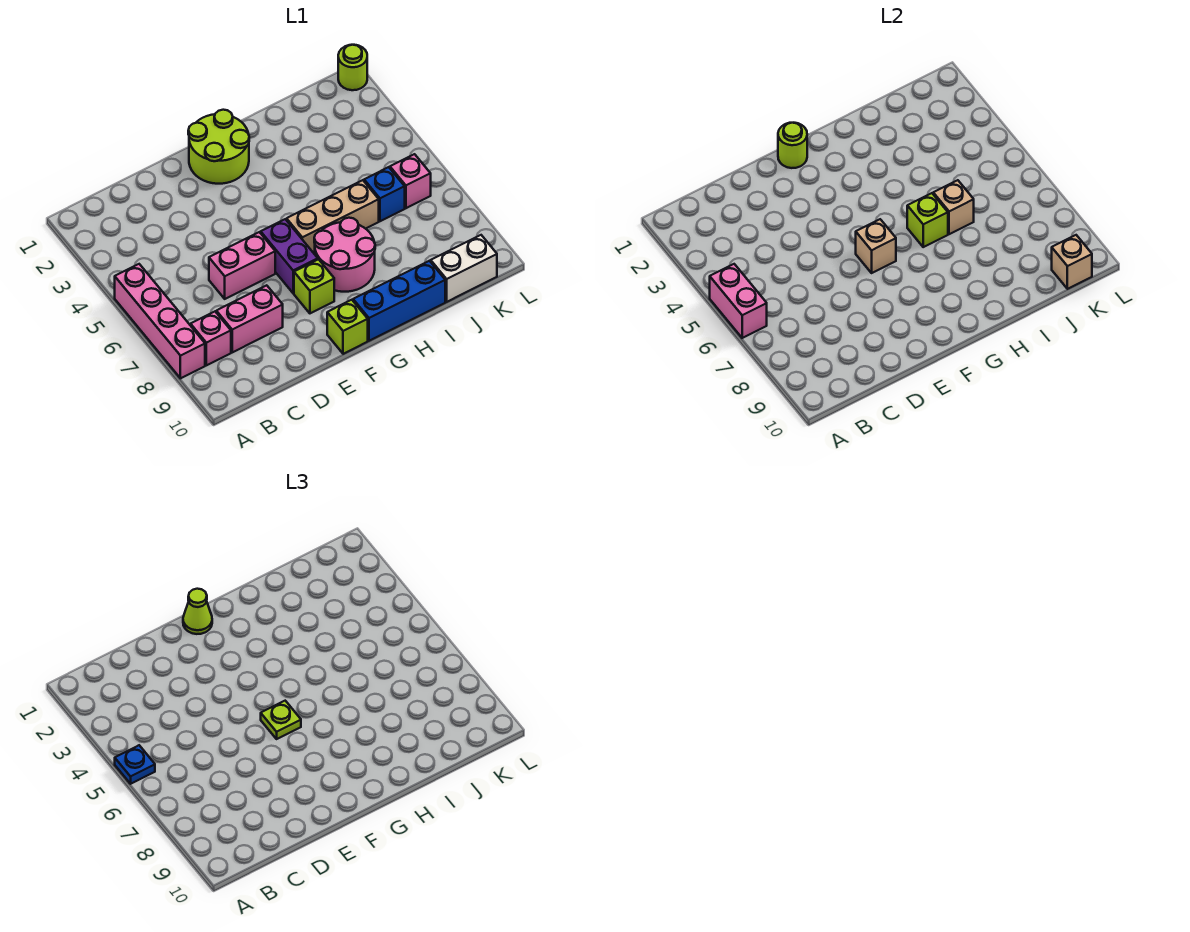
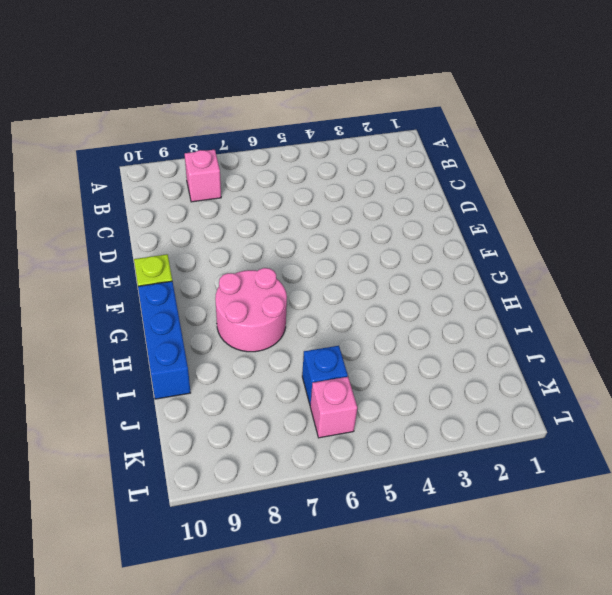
none -> pink brick A5:A8 level 1
none -> pink brick C8:D8 level 1
none -> pink brick D6:E6 level 1

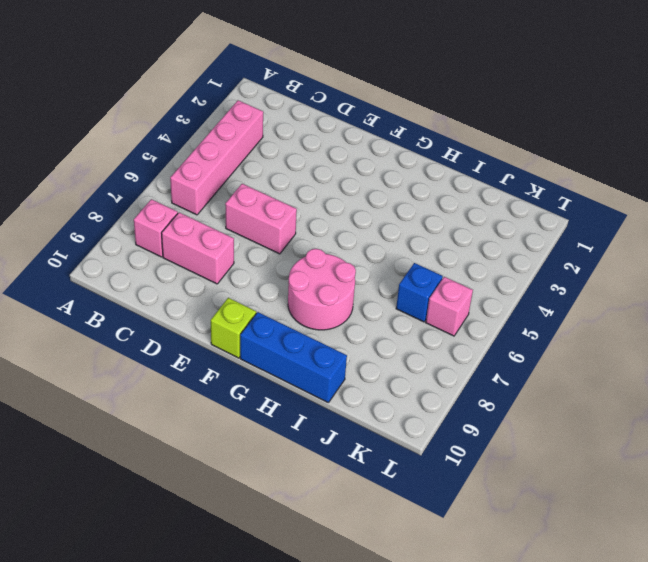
pink brick B3:B6 level 1 -> pink brick A5:A8 level 1
none -> lime round brick F1:G2 level 1
none -> purple brick F6:F7 level 1
none -> lime brick F8 level 1

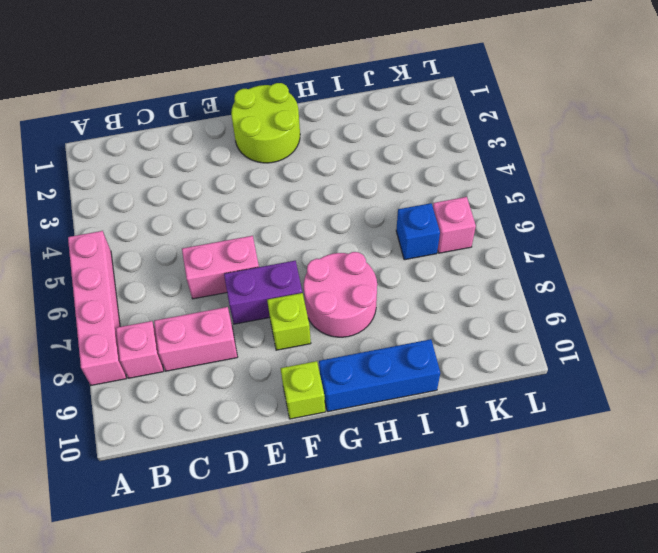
purple brick E7:F7 level 1 -> purple brick F6:F7 level 1
none -> tan brick G6:I6 level 1
none -> white brick J10:K10 level 1
none -> lime round brick L1 level 1

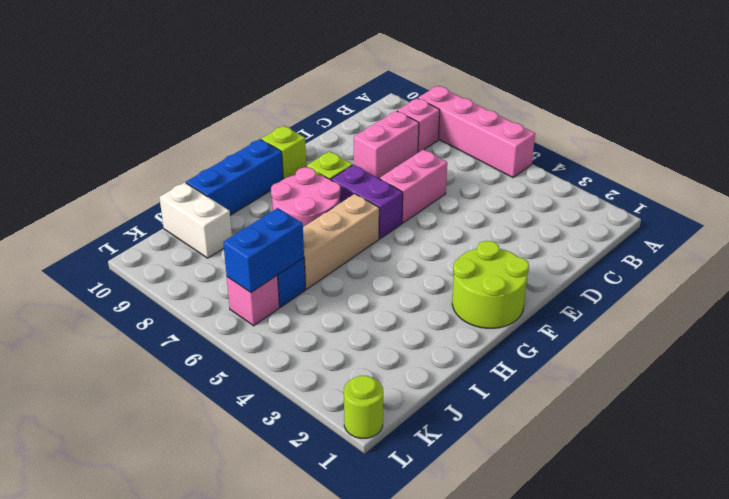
blue brick J6:K6 level 2 -> none
white brick J9:J10 level 1 -> white brick J10:K10 level 1
none -> pink brick A5:A6 level 2
none -> lime round brick F1 level 2
none -> tan brick F6 level 2

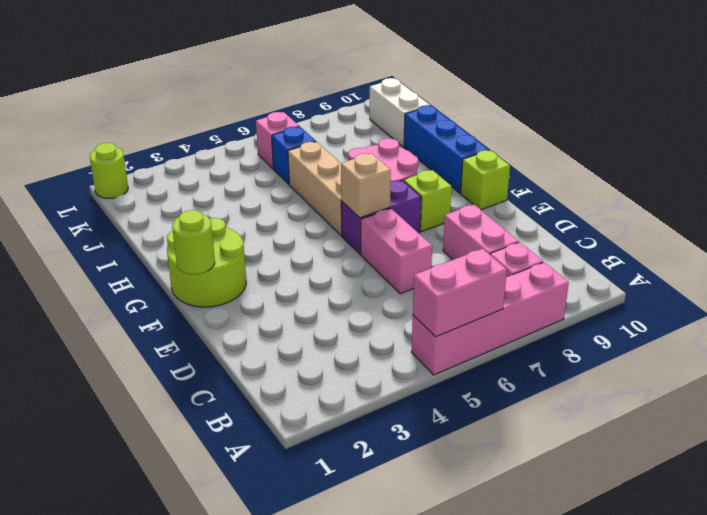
none -> lime brick H6 level 2
none -> tan brick I6 level 2
none -> tan brick K10 level 2

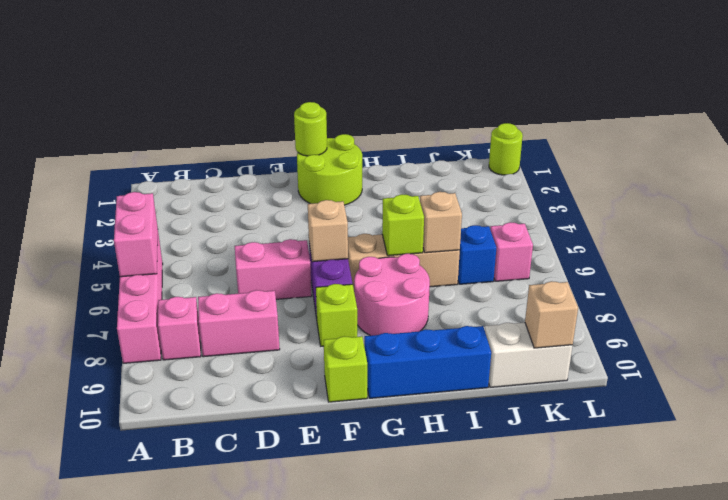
none -> blue plate A5 level 3
none -> lime cone F1 level 3
none -> lime plate F6 level 3

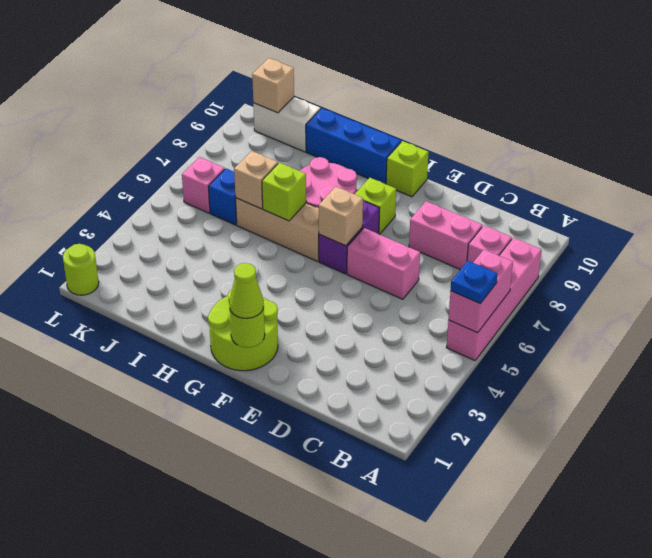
none -> lime plate F6 level 3

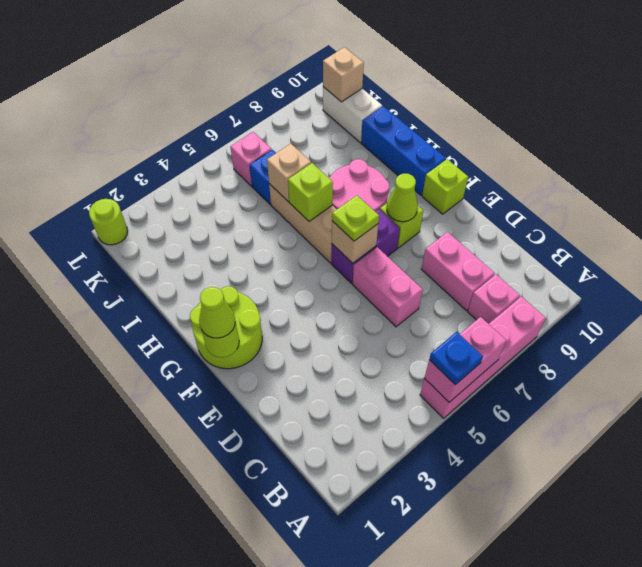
lime cone F8 level 2 -> none

